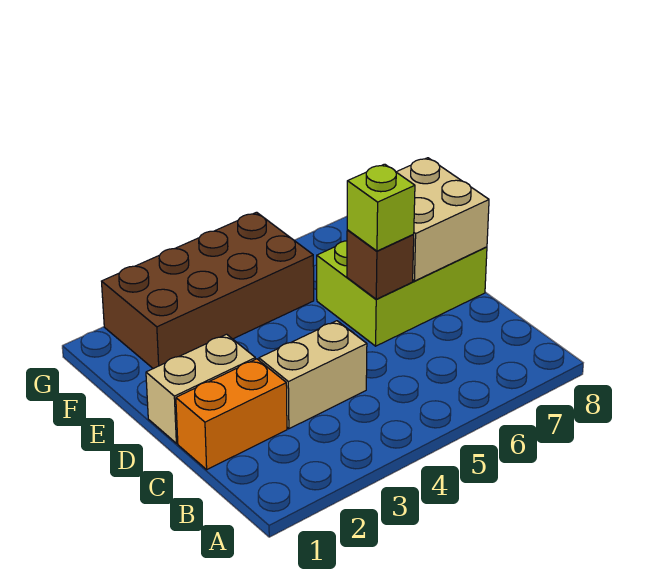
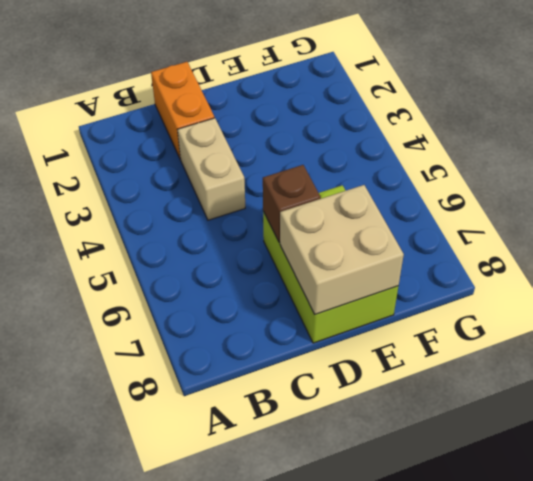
none -> tan brick D1:D2 level 1
none -> brown brick F2:G5 level 1

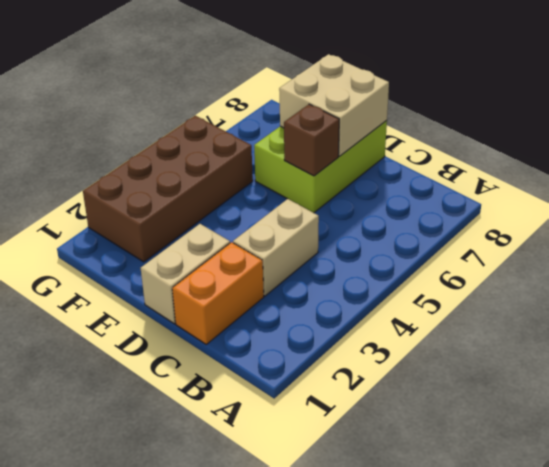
none -> lime brick D6 level 3

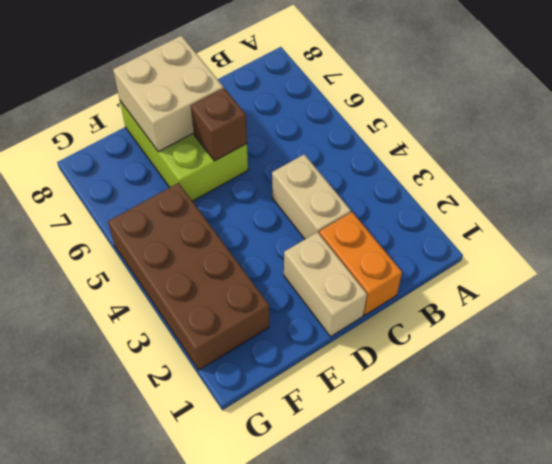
none -> lime brick D6 level 3

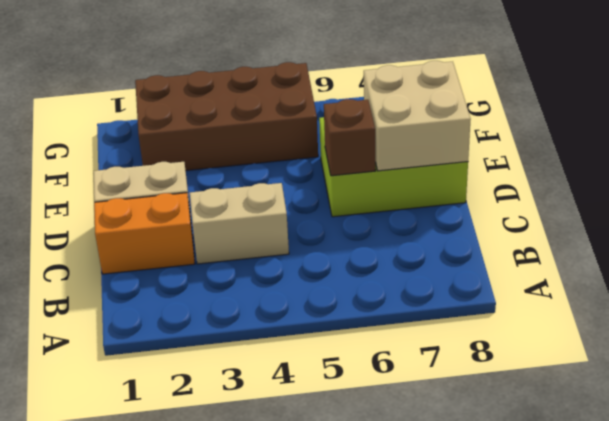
none -> lime brick D6 level 3

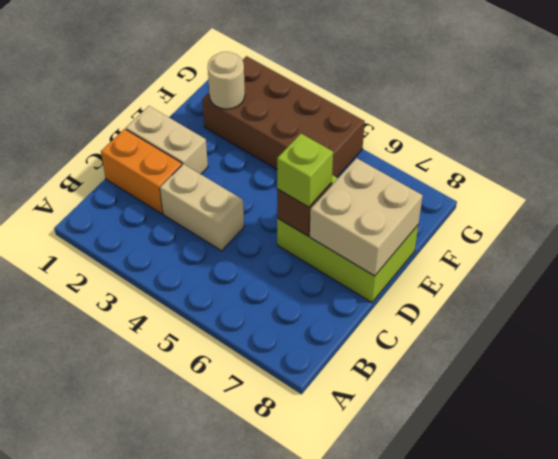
tan round brick F2 level 2 -> none

